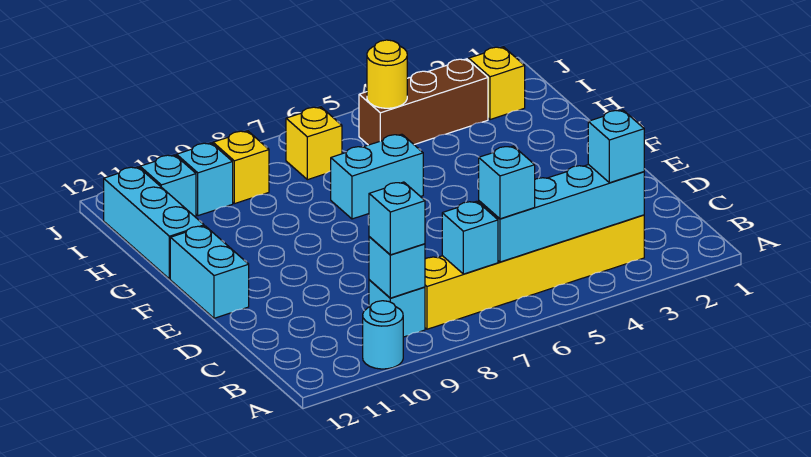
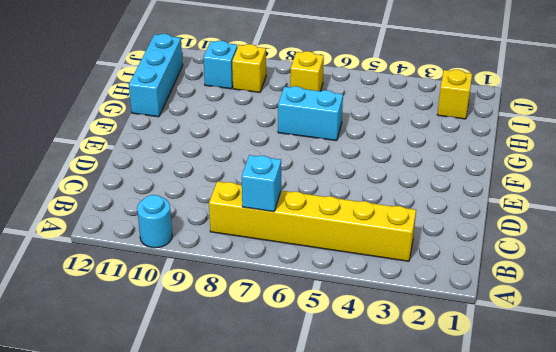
none -> cyan brick B9 level 1
none -> cyan brick E12:F12 level 1
none -> brown brick I3:I5 level 1

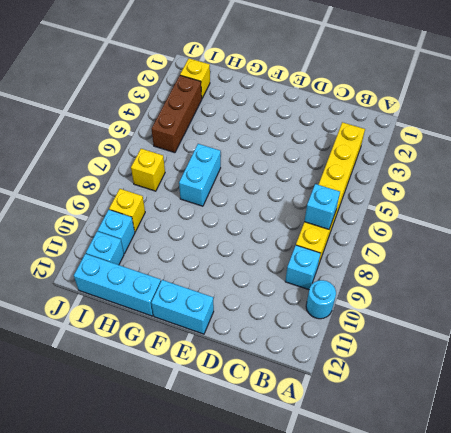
none -> cyan brick B3:B6 level 2
none -> cyan brick B9 level 2
none -> yellow round brick I5 level 2

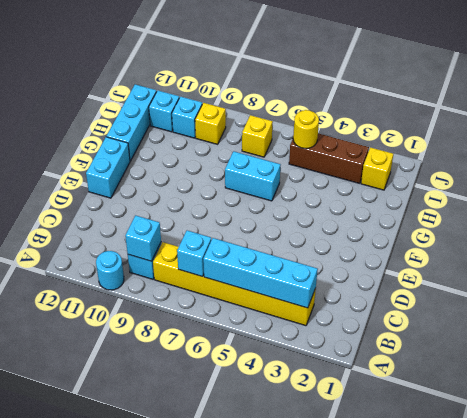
none -> cyan brick B3 level 3
none -> cyan brick B6 level 3
none -> cyan brick B9 level 3

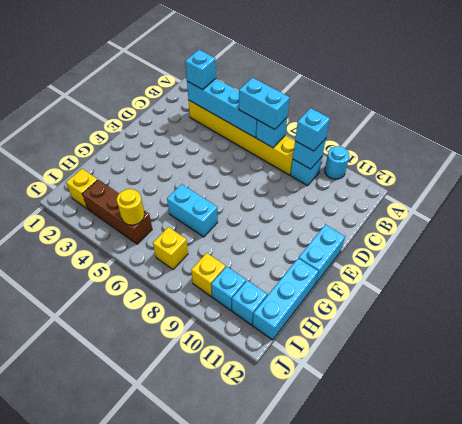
cyan brick B6:B7 level 3 -> cyan brick B6 level 3

